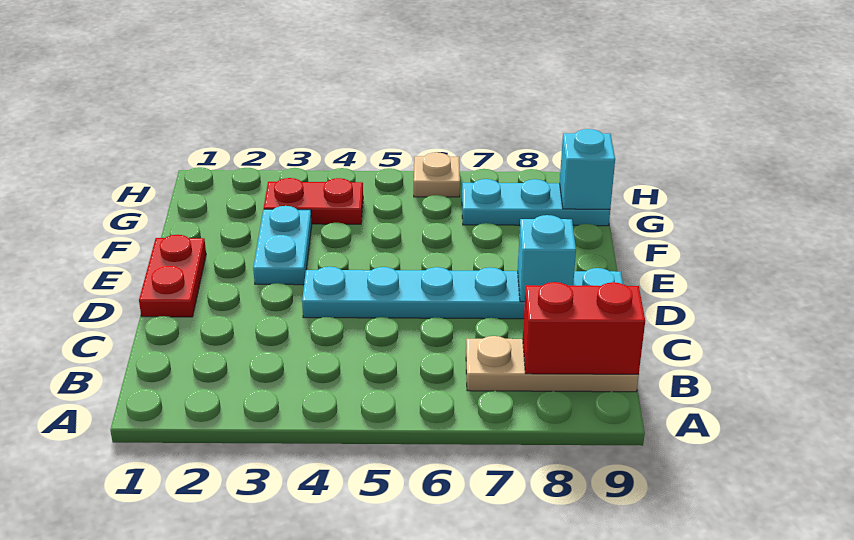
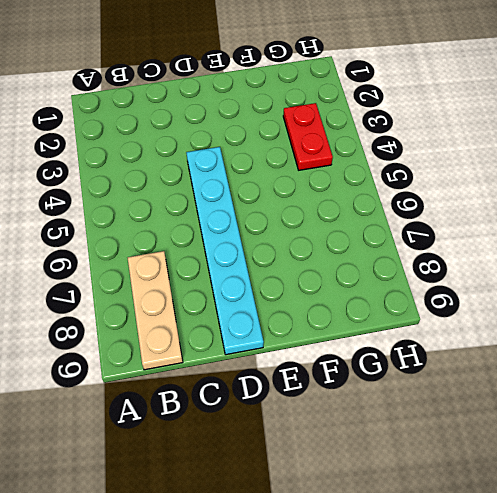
none -> red plate D1:E1 level 1
none -> cyan plate E3:F3 level 1

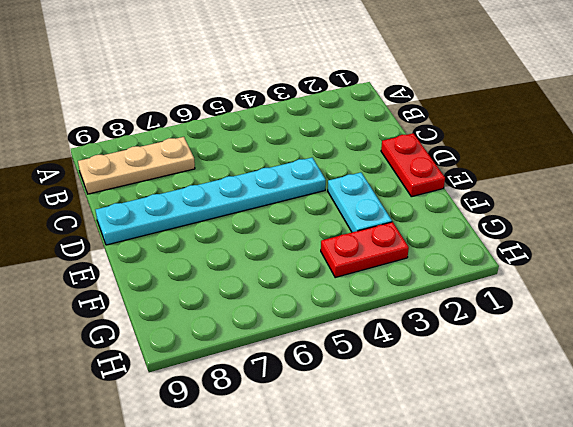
none -> cyan plate G7:G9 level 1
none -> tan plate H6 level 1

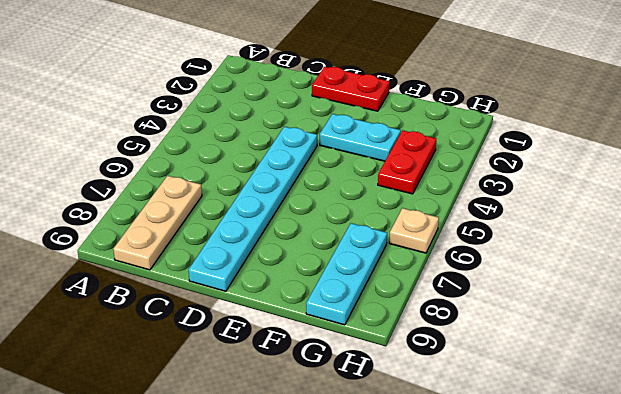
none -> red brick B8:B9 level 2
none -> cyan brick D8 level 2

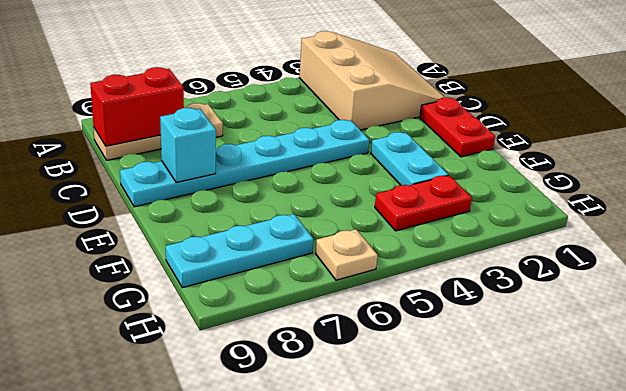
tan slope A1:C3 level 1 top 3 -> none
none -> cyan brick G9 level 2

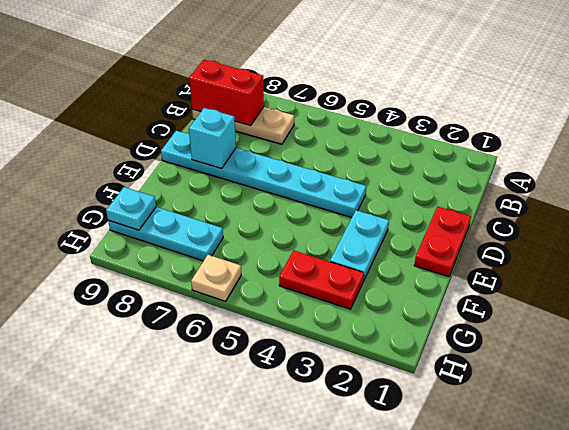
cyan plate G9 level 2 -> cyan brick G9 level 2

